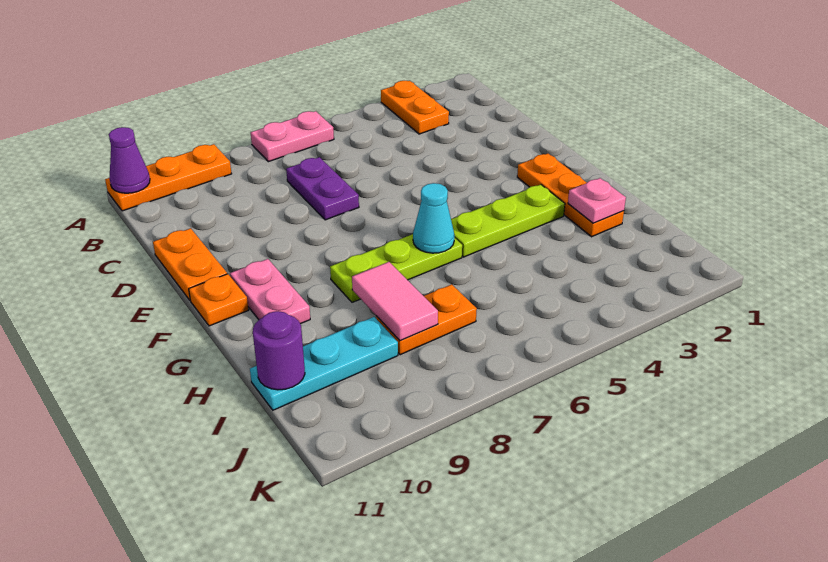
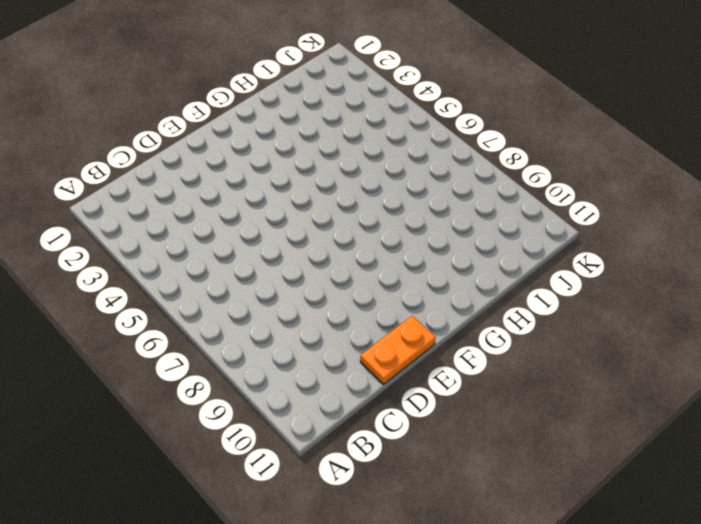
none -> orange plate A3:B3 level 1
none -> pink plate A6:A7 level 1
none -> orange plate A9:A11 level 1

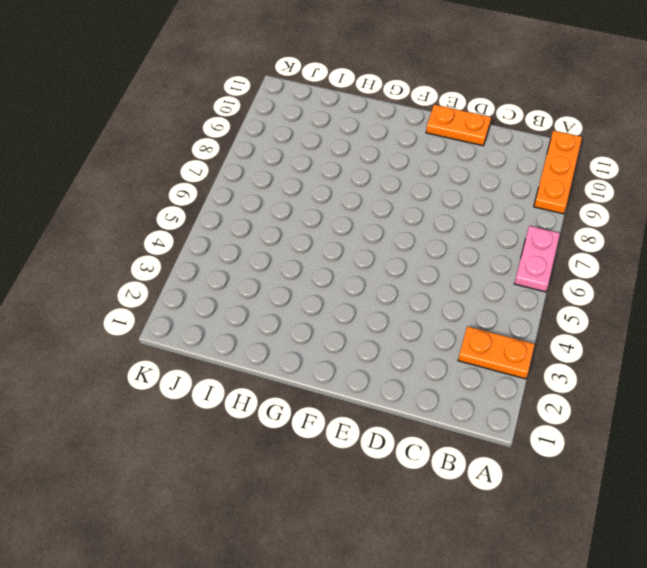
none -> purple plate C7:D7 level 1
none -> orange plate F2:H2 level 1
none -> pink plate F10:G10 level 1

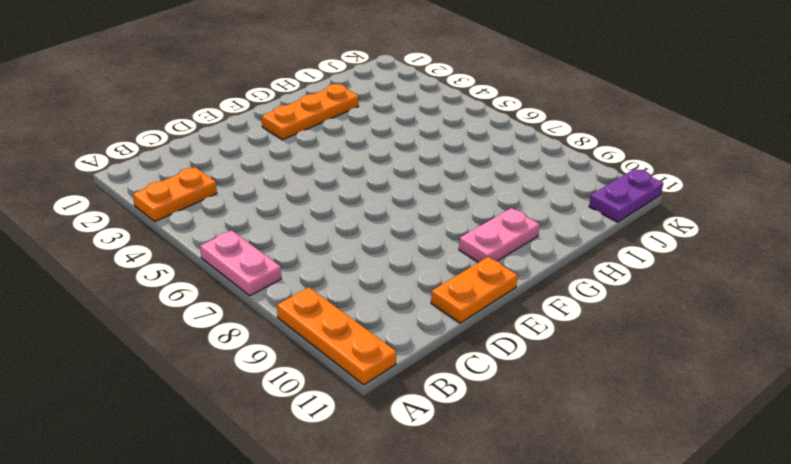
purple plate J11:K11 level 1 -> purple plate C7:D7 level 1
none -> orange plate F11 level 1
none -> lime plate G3:G5 level 1
none -> lime plate G6:G8 level 1

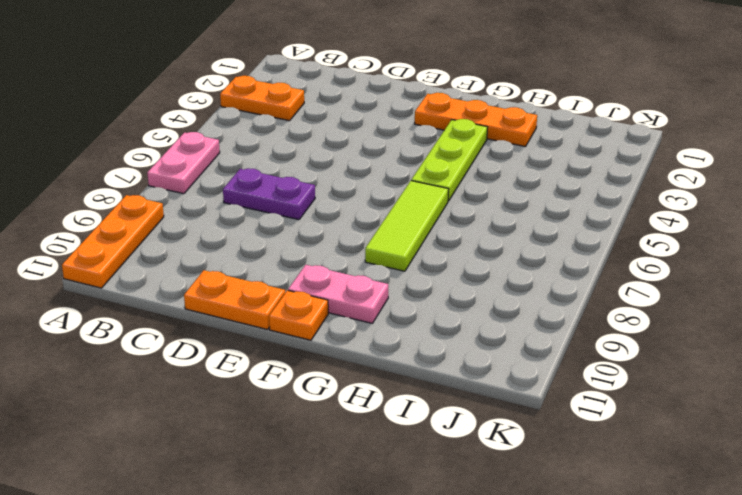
lime tile G6:G8 level 1 -> lime plate G6:G8 level 1
none -> orange plate I7:I8 level 1
none -> cyan plate I9:I11 level 1
none -> purple cone A11 level 2

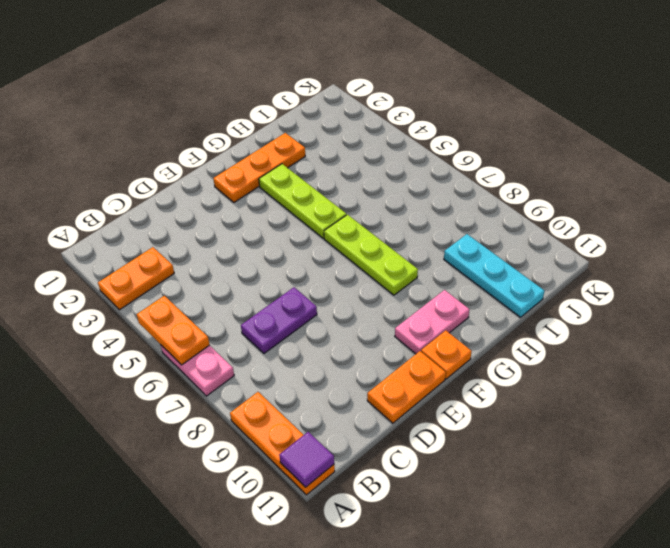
orange plate A5:A6 level 2 -> orange plate I7:I8 level 1
purple tile A11 level 2 -> purple cone A11 level 2
none -> cyan cone G6 level 2
none -> pink plate H2 level 2
none -> pink tile H8:I8 level 2

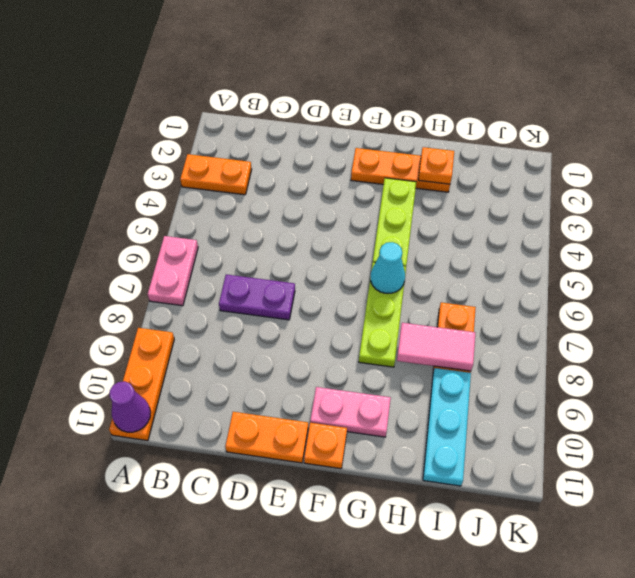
orange plate H2 level 2 -> pink plate H2 level 2
none -> purple round brick I11 level 2

